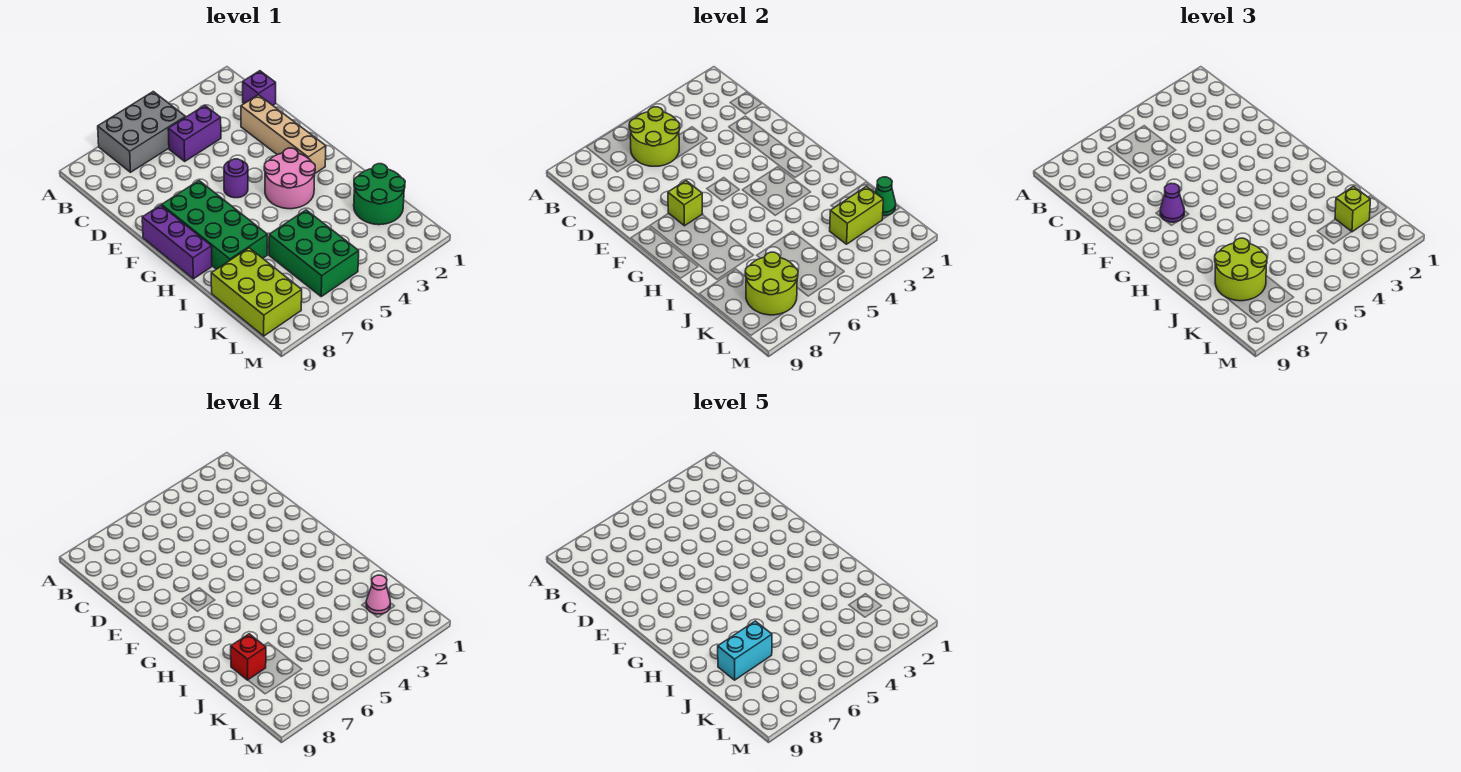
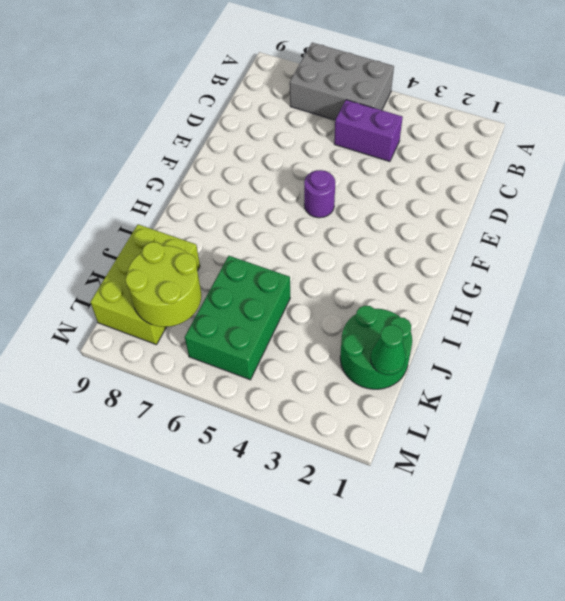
none -> purple brick C1 level 1
none -> tan brick D2:G2 level 1
none -> green brick F7:I8 level 1

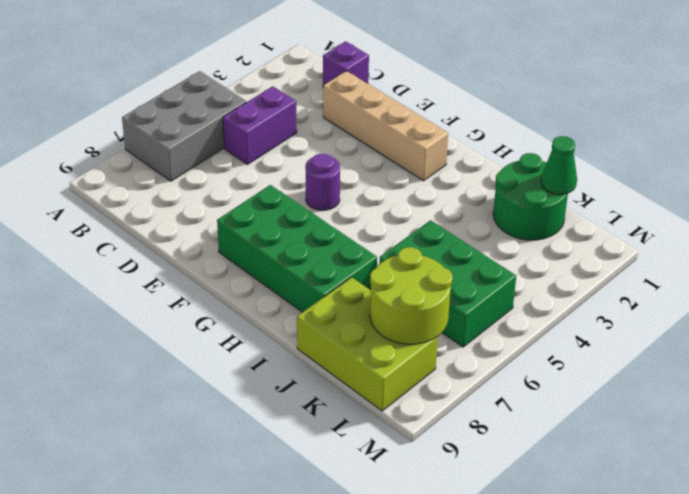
none -> purple brick F9:H9 level 1
none -> pink round brick G3:H4 level 1
none -> lime round brick B5:C6 level 2

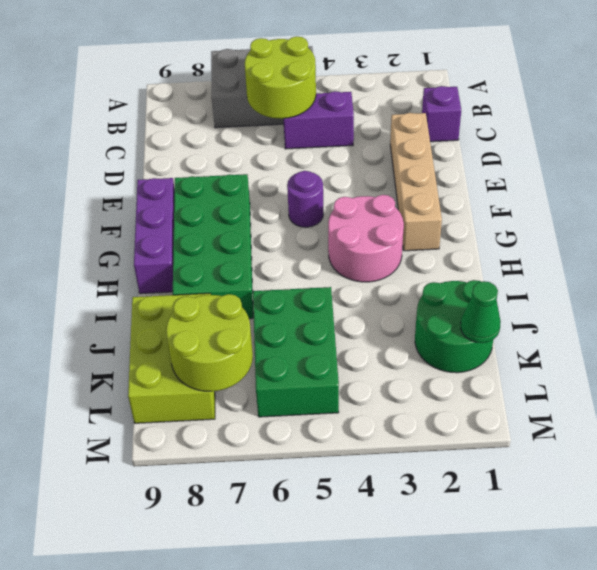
none -> lime brick F7 level 2
none -> lime brick K2:K3 level 2
none -> purple cone F7 level 3

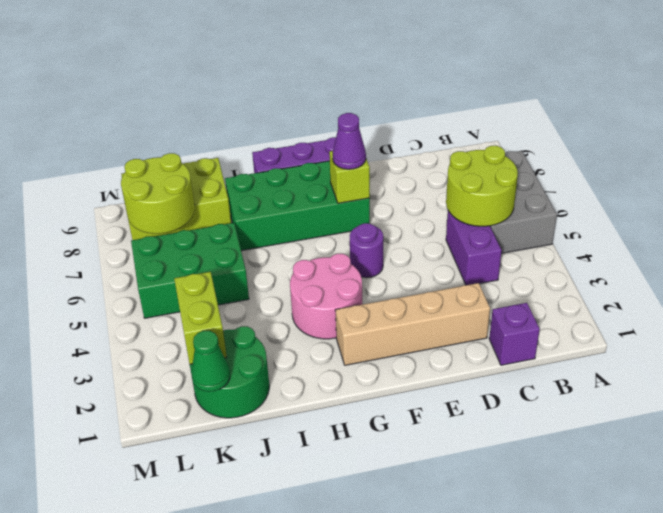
none -> lime round brick J7:K8 level 3
none -> lime brick K2 level 3
none -> red brick J8 level 4

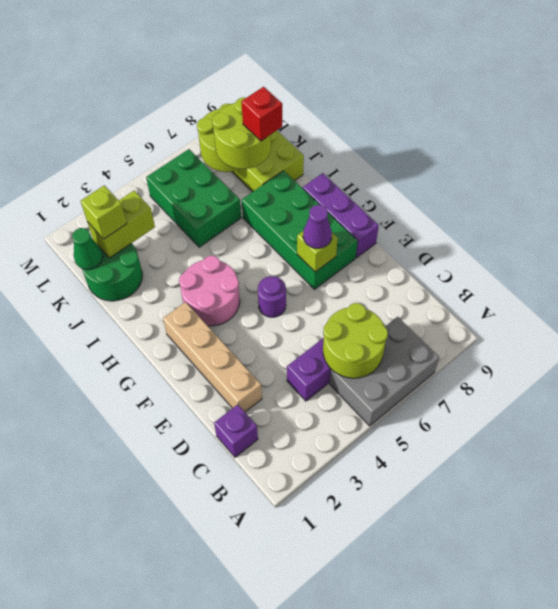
none -> pink cone K2 level 4
none -> cyan brick J7:J8 level 5

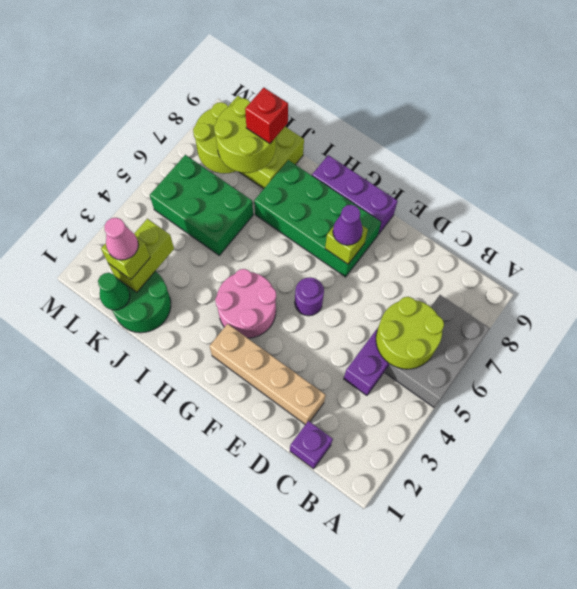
none -> cyan brick J7:J8 level 5

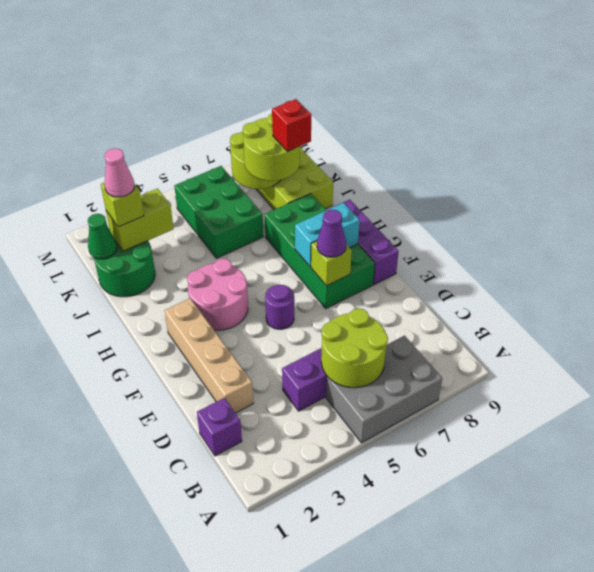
cyan brick G7:G8 level 2 -> cyan brick J7:J8 level 5

